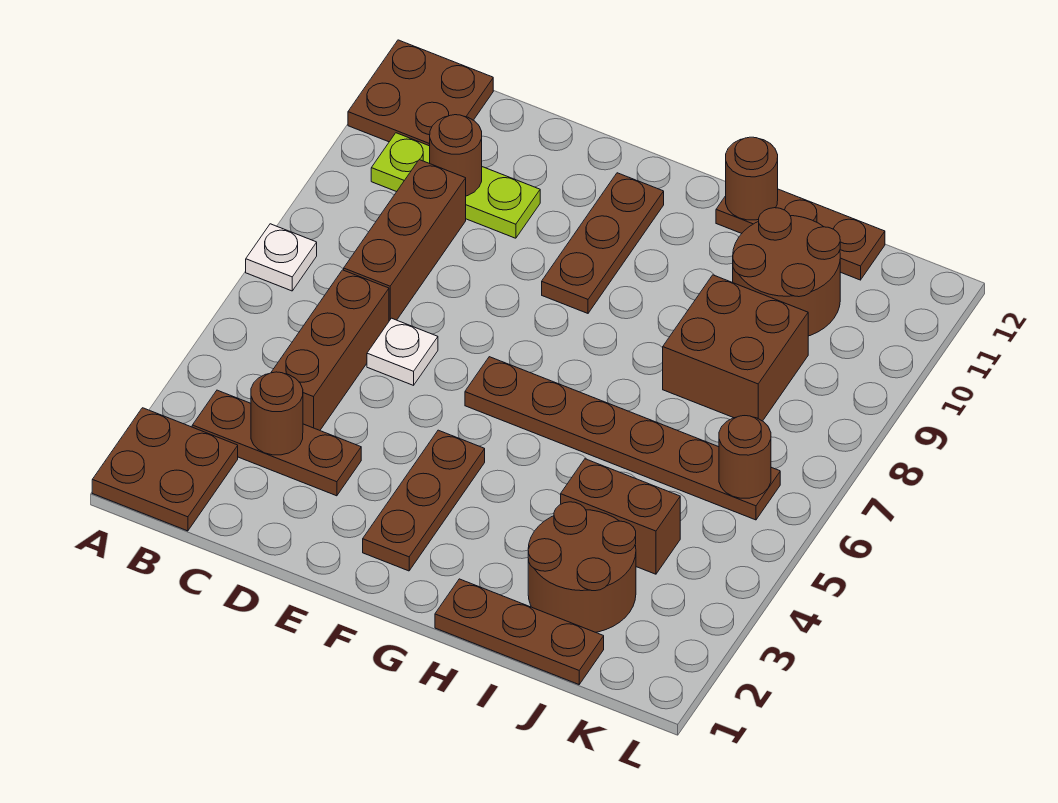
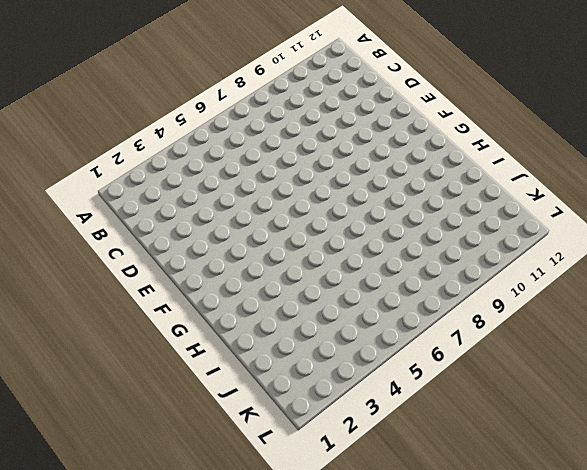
none -> brown plate A1:B2 level 1
none -> white plate A7 level 1
none -> brown plate A11:B12 level 1

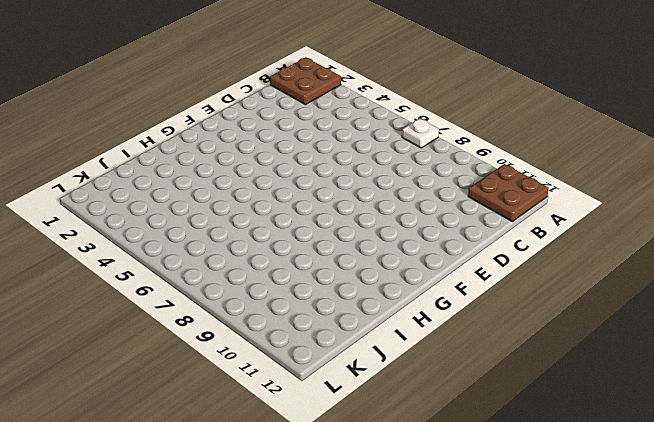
none -> brown plate B3:D3 level 1
none -> lime plate B10:D10 level 1
none -> brown brick C4:C6 level 1

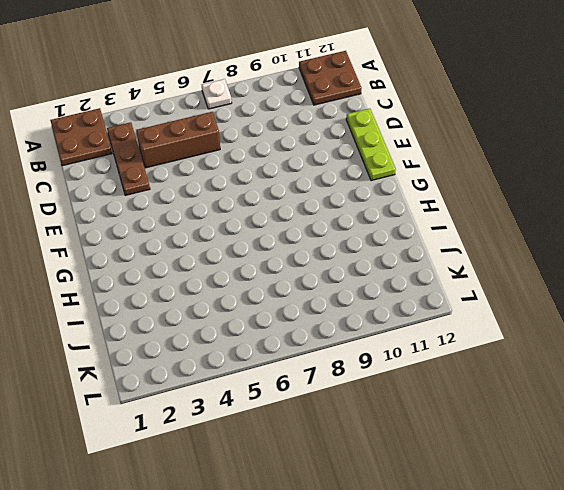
lime plate D12:F12 level 1 -> lime plate B10:D10 level 1
none -> brown brick C7:C9 level 1
none -> white plate D6 level 1
none -> brown plate F2:F4 level 1

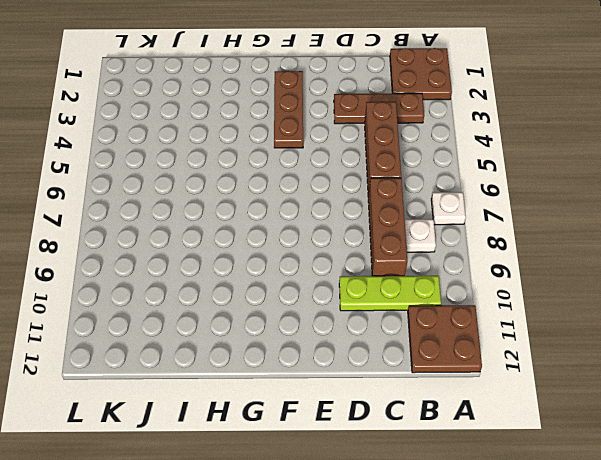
white plate B8 level 1 -> white plate D6 level 1
none -> brown plate F6:K6 level 1
none -> brown plate F9:F11 level 1
none -> brown plate H1:J1 level 1

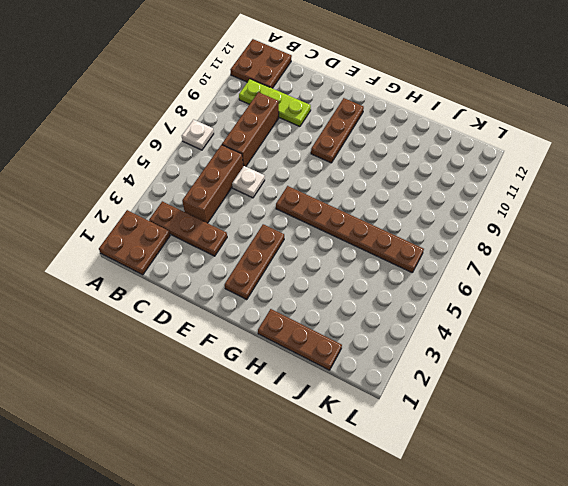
none -> brown plate H12:J12 level 1
none -> brown round brick I2:J3 level 1
none -> brown brick I4:J4 level 1

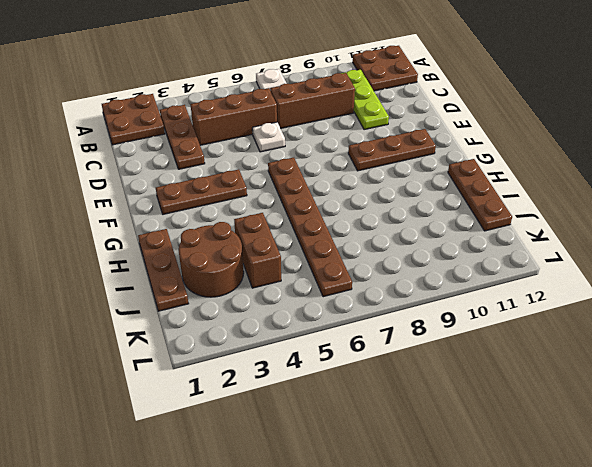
none -> brown brick I8:J9 level 1
none -> brown round brick I10:J11 level 1
none -> brown round brick C3 level 2

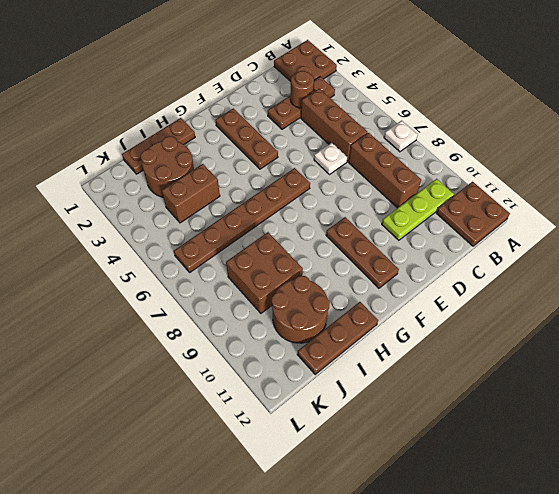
none -> brown round brick C10 level 2
none -> brown round brick H12 level 2
none -> brown round brick K6 level 2

